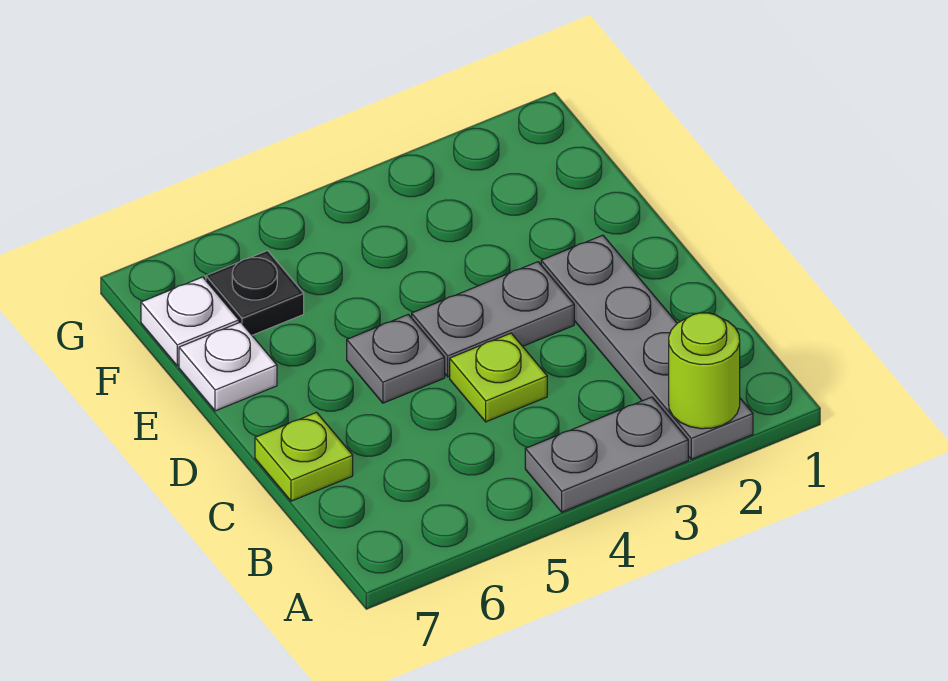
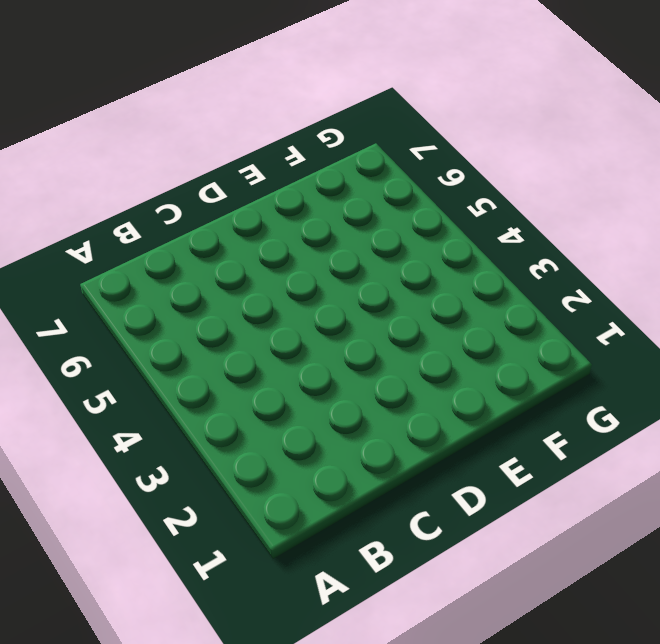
none -> grey plate A2:D2 level 1
none -> grey plate A3:A4 level 1

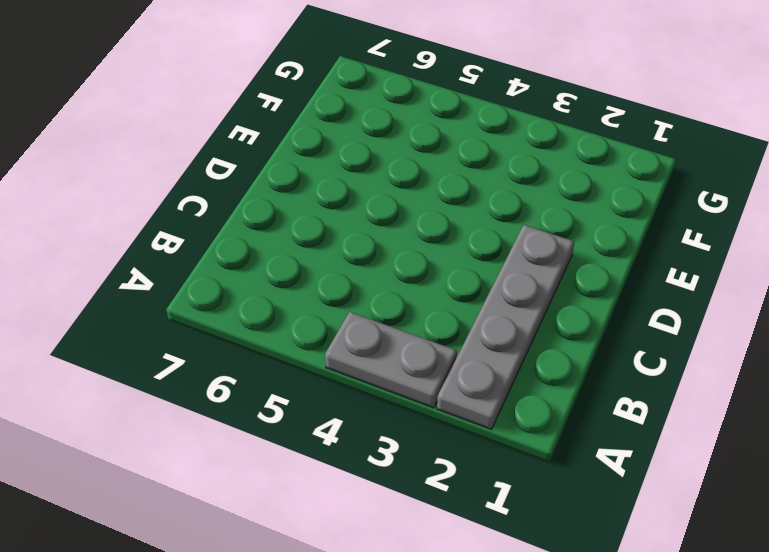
none -> lime plate C4 level 1
none -> lime plate C7 level 1

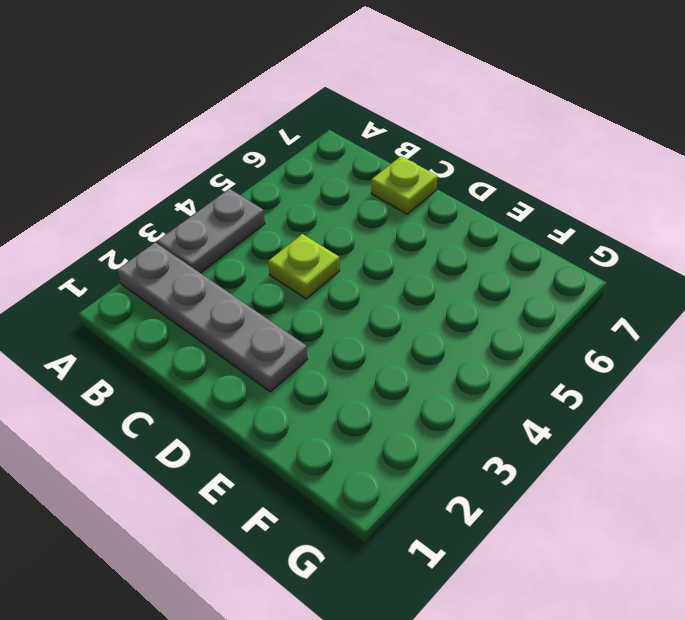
none -> grey plate D3:D4 level 1
none -> grey plate D5 level 1

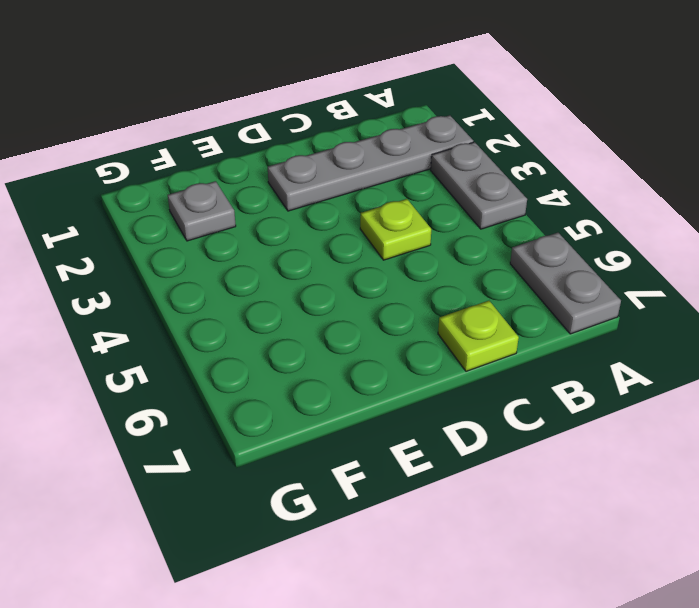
grey plate A6:A7 level 1 -> grey plate D3:D4 level 1
grey plate F2 level 1 -> grey plate D5 level 1
none -> white plate E7 level 1
none -> black plate F6 level 1

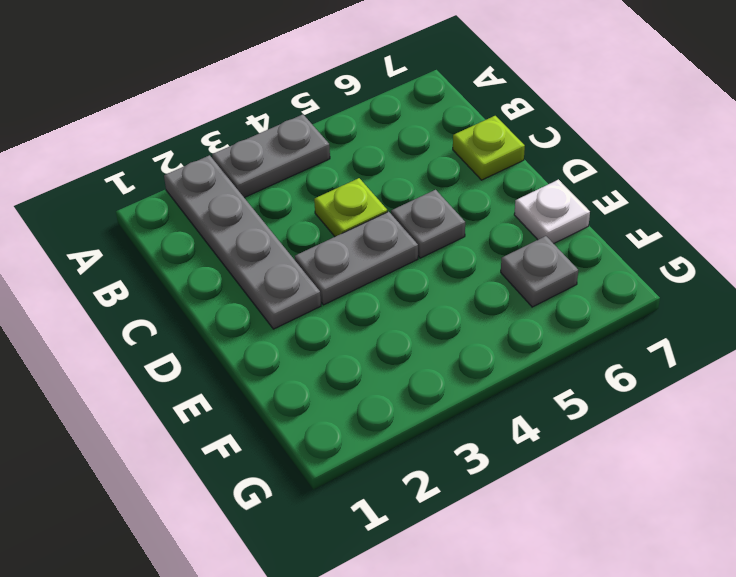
grey plate F6 level 1 -> black plate F6 level 1
none -> white plate F7 level 1
none -> lime round brick A2 level 2

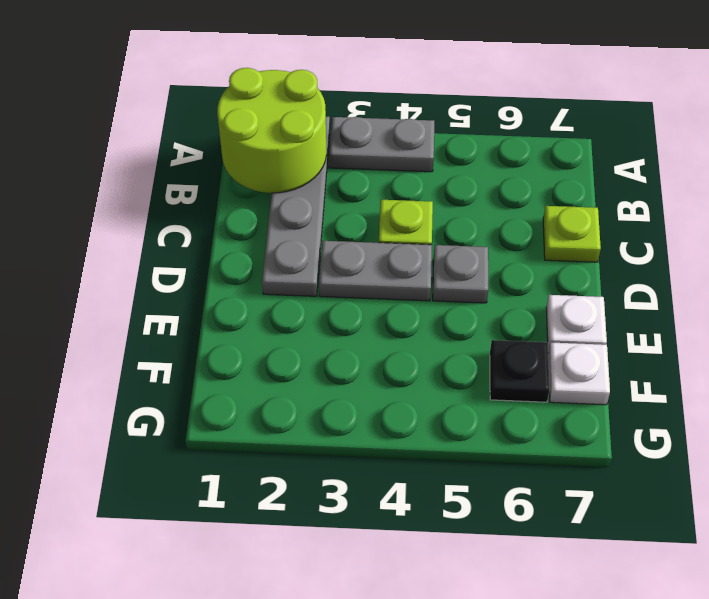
lime round brick A1:B2 level 2 -> lime round brick A2 level 2

